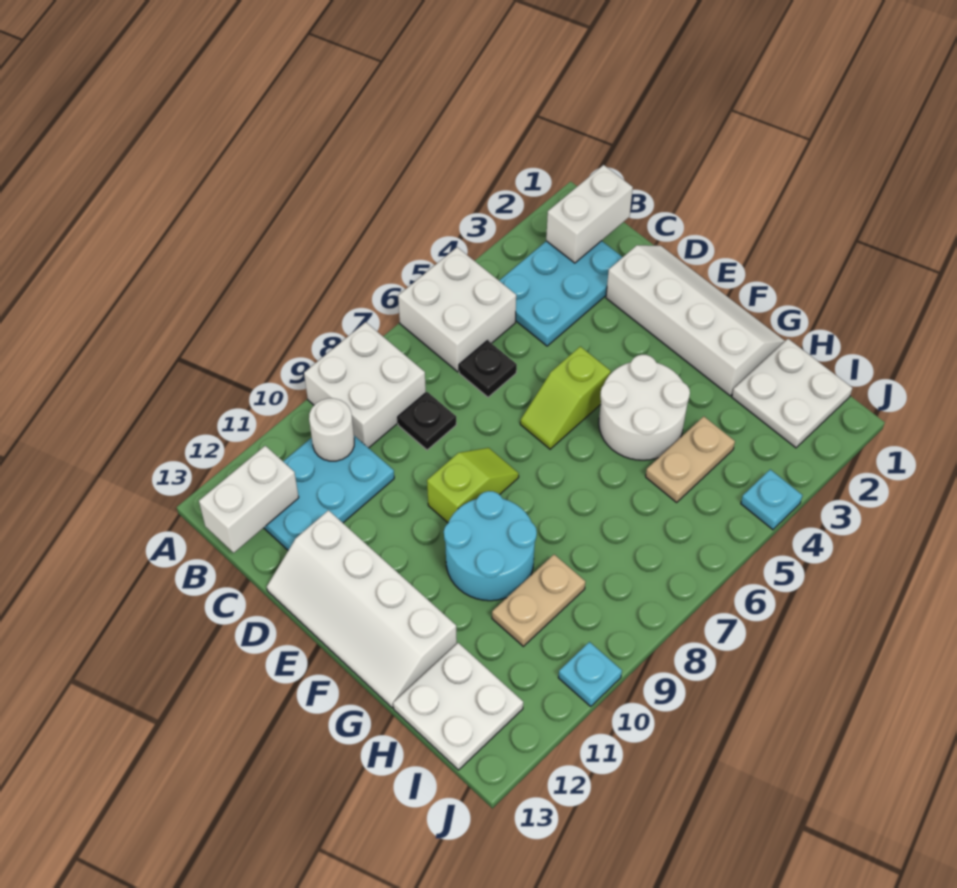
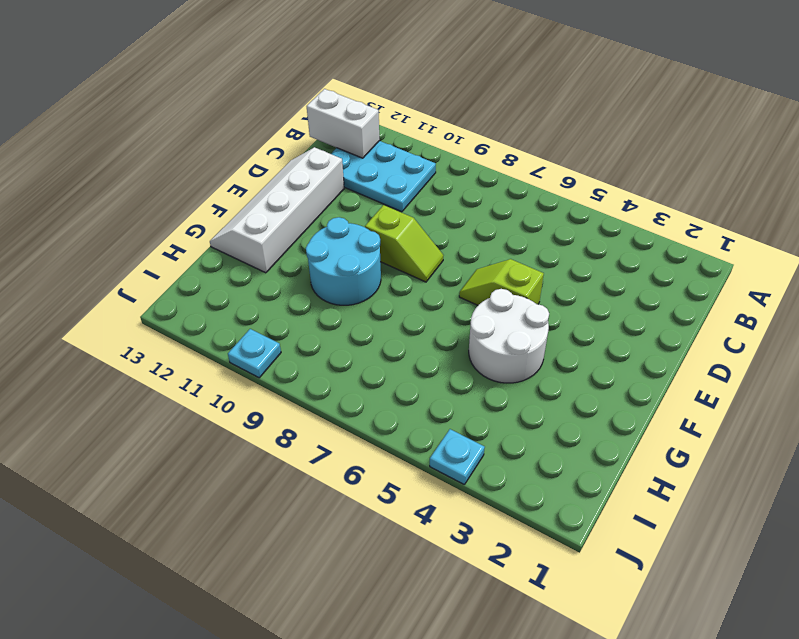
none -> white brick A5:B6 level 1
none -> white brick A8:B9 level 1
none -> cyan plate B2:C4 level 1

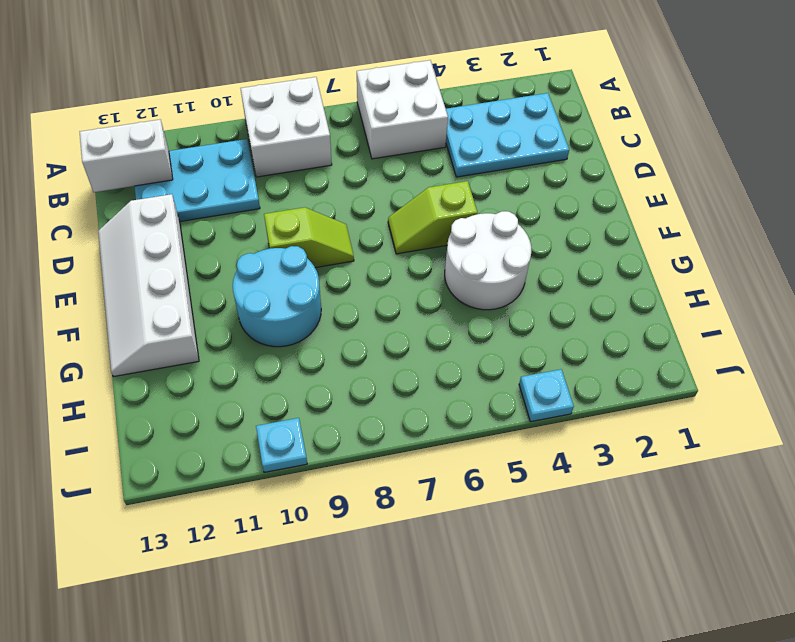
none -> black plate C6 level 1
none -> black plate C8 level 1
none -> white slope D1:G2 level 1 top 2

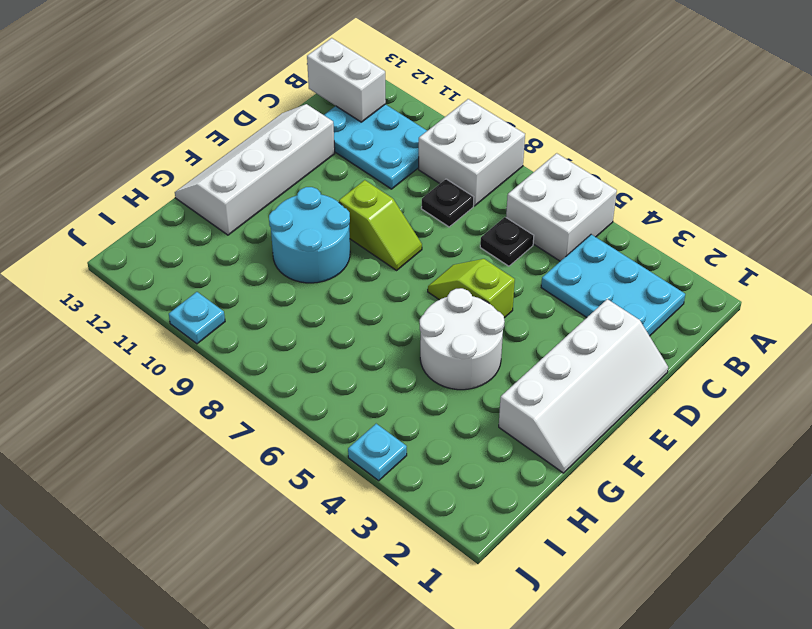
none -> white plate H1:I2 level 1
none -> tan plate H4:H5 level 1
none -> tan plate H9:H10 level 1

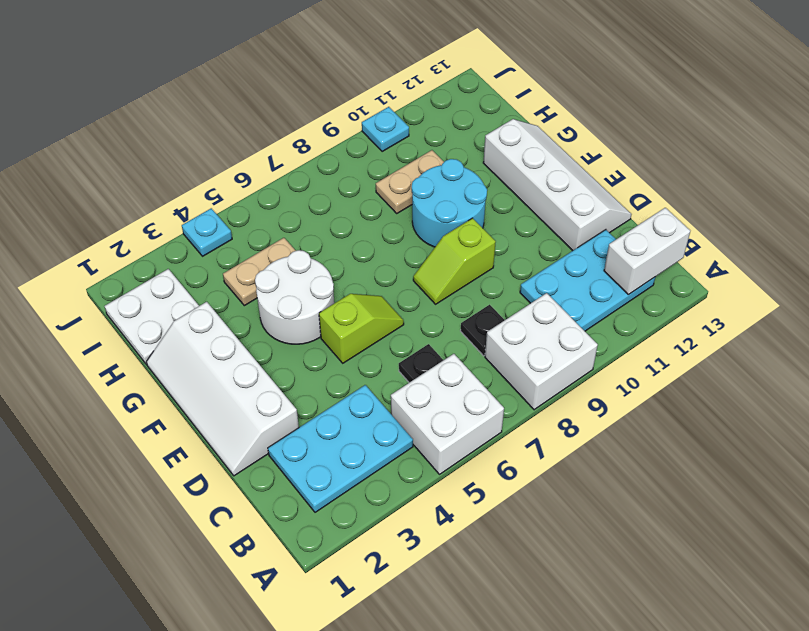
none -> white plate H12:I13 level 1
none -> white brick B1:B2 level 2
none -> white round brick B10 level 2

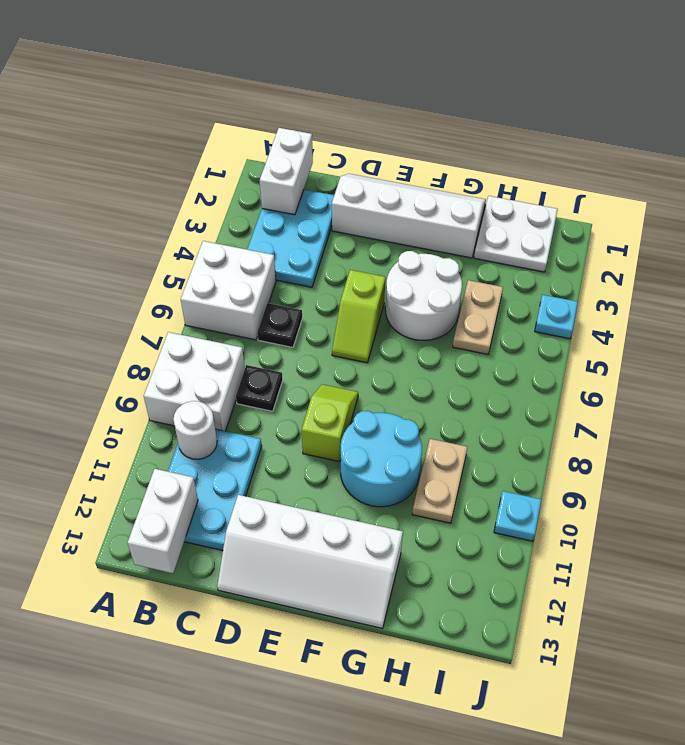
none -> white plate H12:I13 level 1

